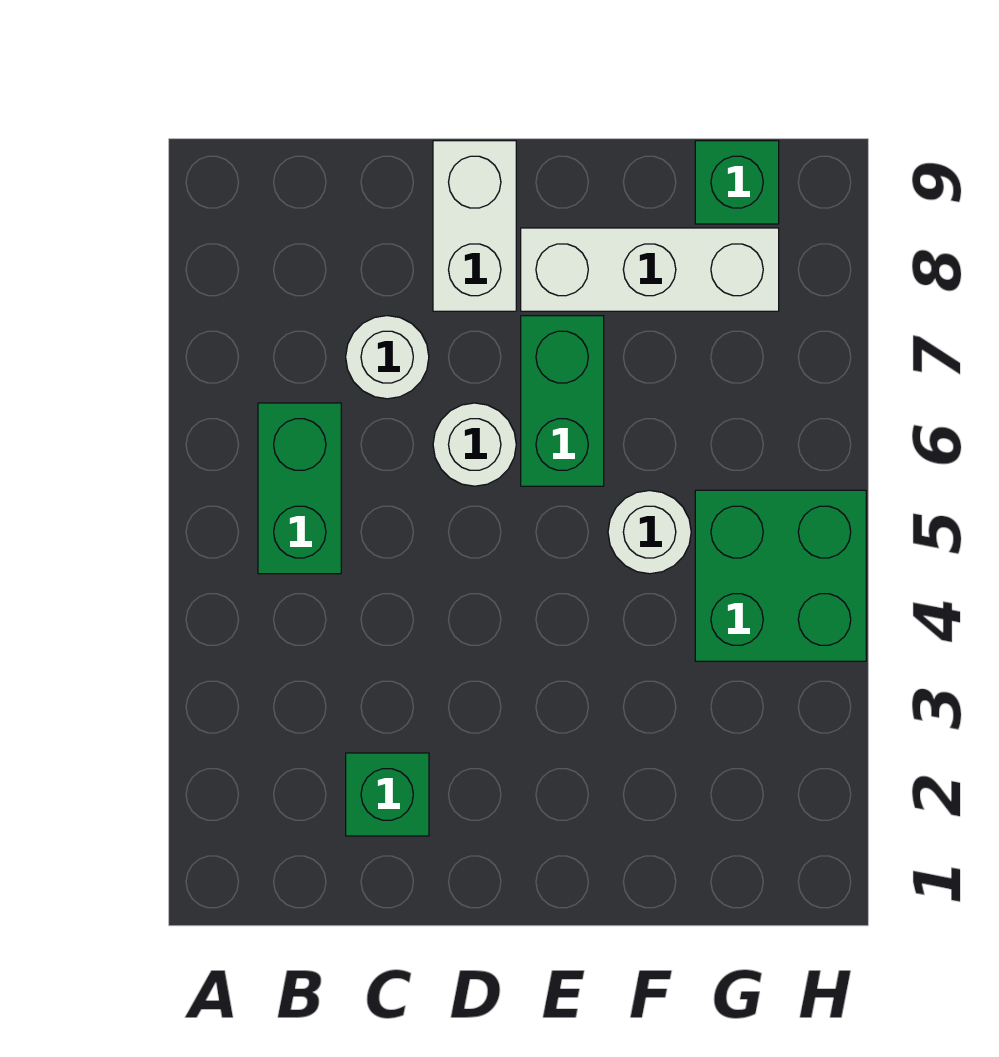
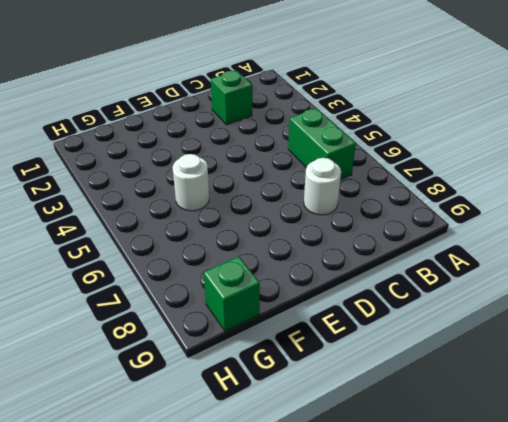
none -> white round brick D6 level 1
none -> white brick D8:D9 level 1

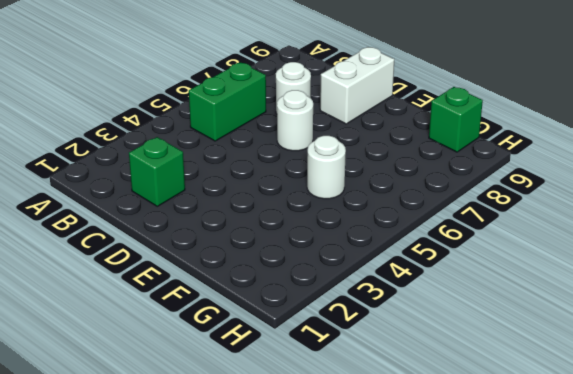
none -> green brick E6:E7 level 1
none -> white brick E8:G8 level 1

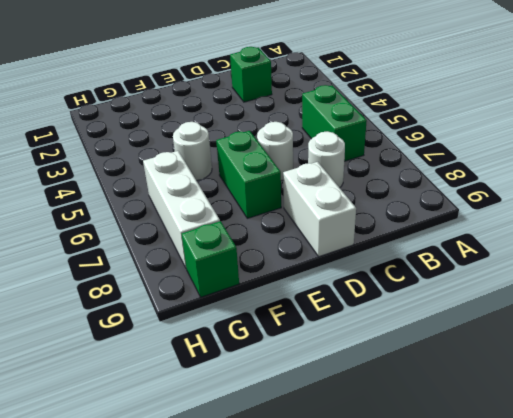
white brick G6:G8 level 1 -> white brick E8:G8 level 1
none -> green brick G4:H5 level 1

